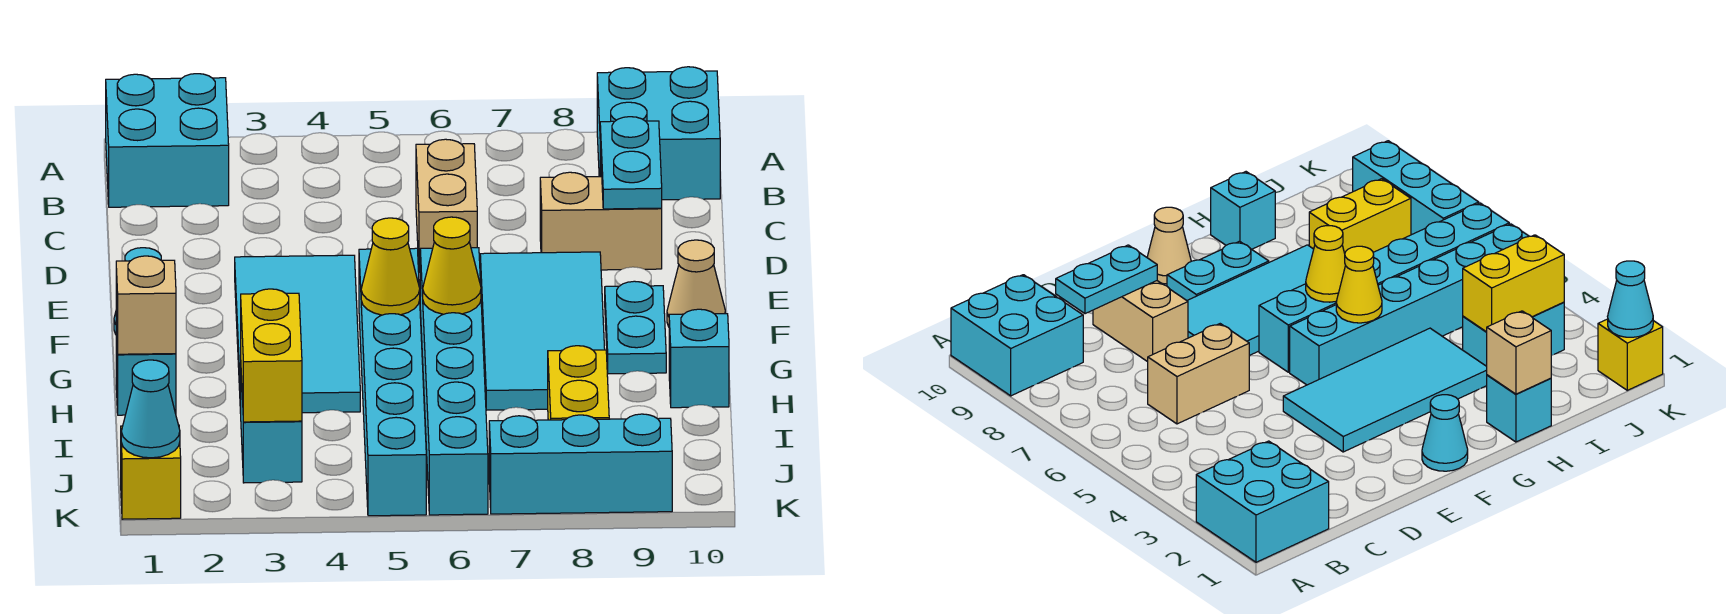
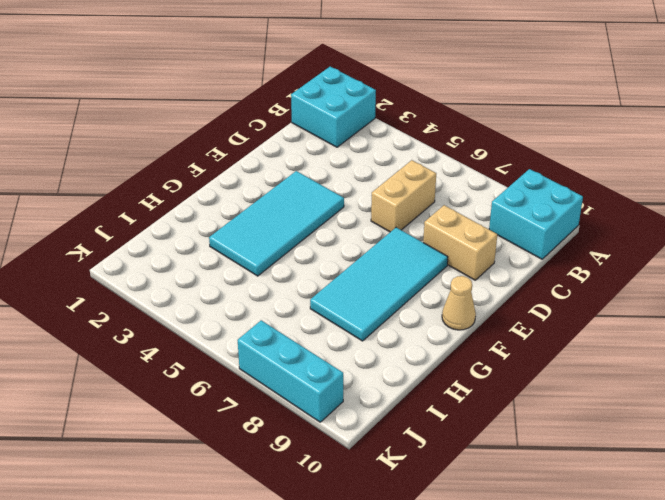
none -> cyan cone F1 level 1
none -> cyan brick F5:K5 level 1
none -> cyan brick F6:K6 level 1

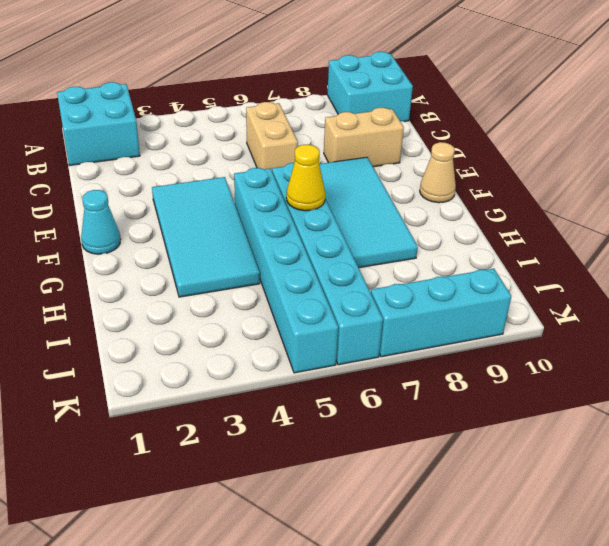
none -> cyan plate F9:G9 level 1
none -> cyan brick H1 level 1
none -> cyan brick H10 level 1

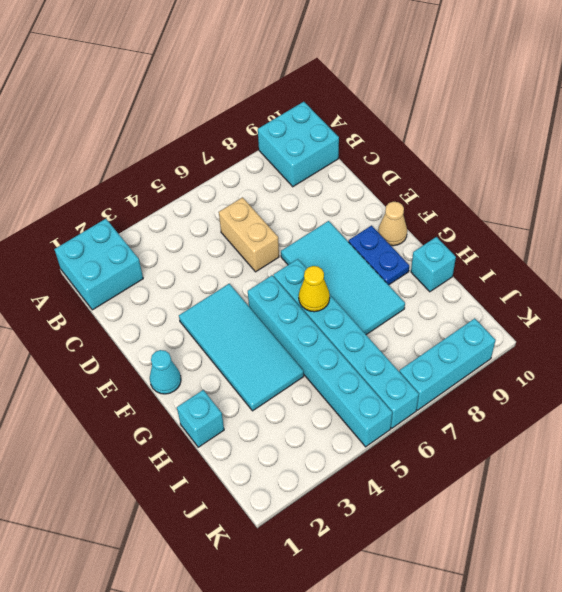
blue plate F9:G9 level 1 -> cyan plate F9:G9 level 1
none -> tan brick D8:D9 level 1
none -> cyan brick I3:J3 level 1
none -> yellow brick I8:J8 level 1

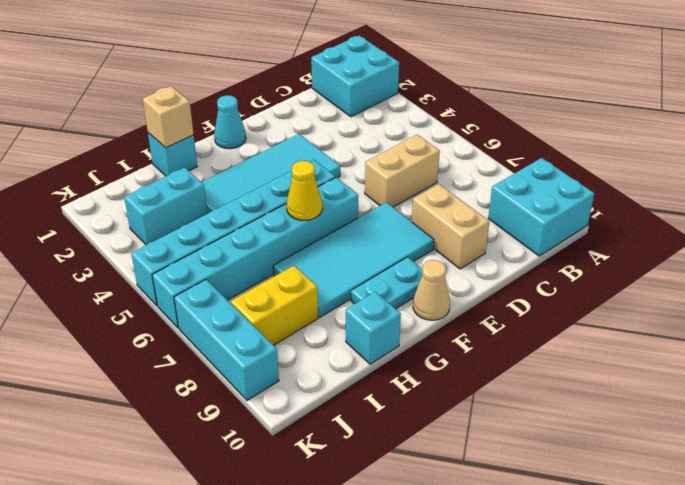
none -> yellow brick K1 level 1
none -> cyan plate C9:D9 level 2
none -> yellow cone G5 level 2

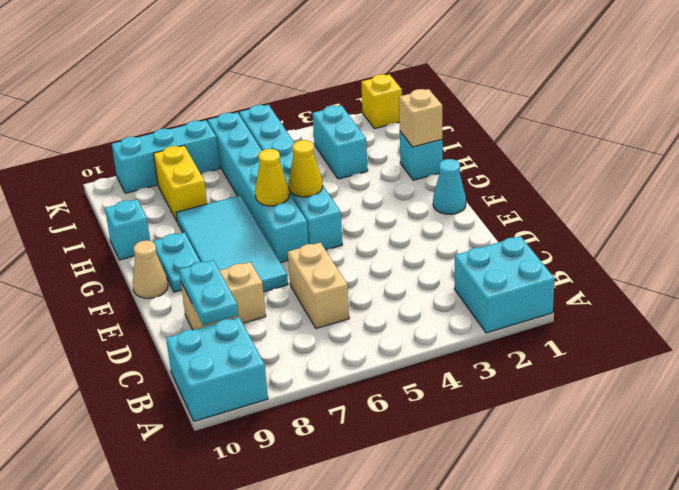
none -> cyan tile E3:H4 level 1
none -> yellow brick I3:J3 level 2
none -> cyan cone K1 level 2

